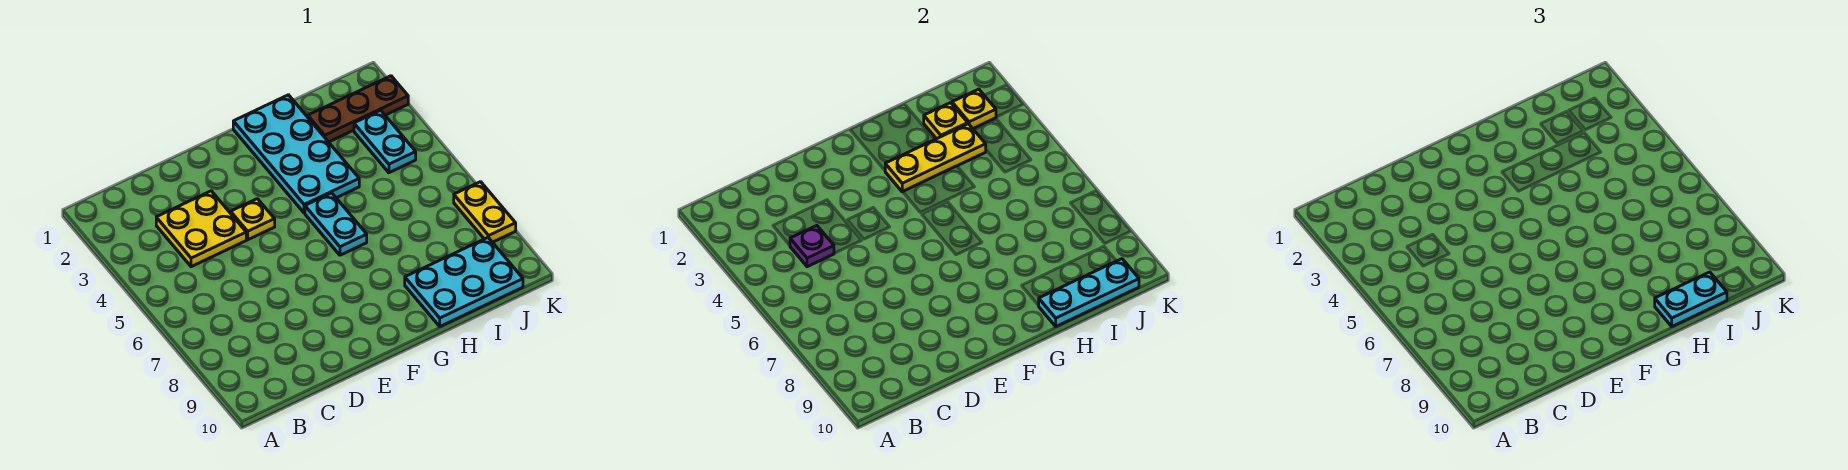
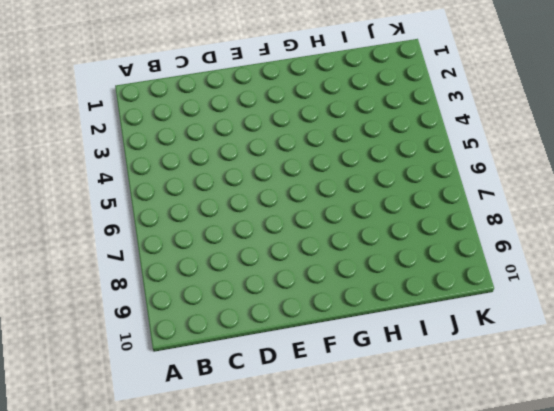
none -> yellow plate C3:D4 level 1
none -> yellow plate E4 level 1
none -> cyan plate G1:H4 level 1

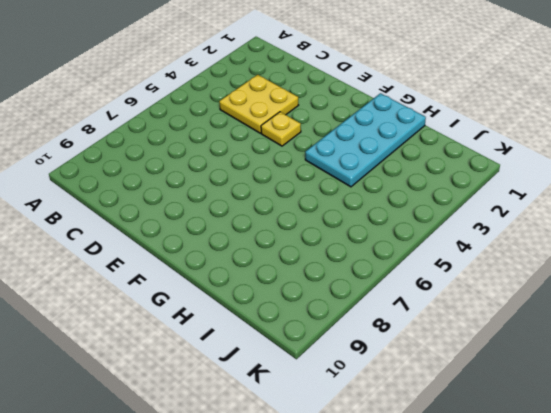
none -> cyan plate G5:G6 level 1
none -> cyan plate H9:J10 level 1
none -> brown plate I2:K2 level 1

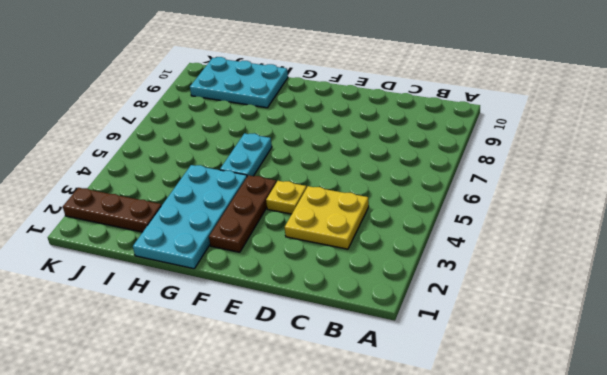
brown plate F2:F4 level 1 -> none
none -> cyan plate J3:J4 level 1
none -> yellow plate K7:K8 level 1
none -> purple plate C4 level 2

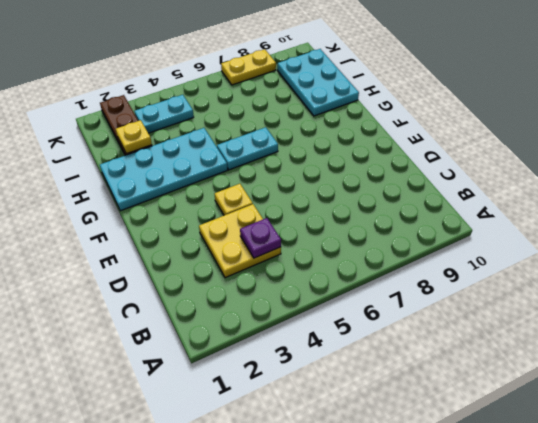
none -> yellow plate G3:I3 level 2
none -> cyan plate H10:J10 level 2
none -> yellow plate J2 level 2

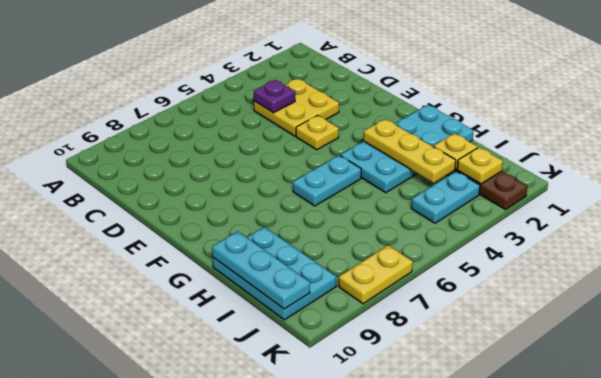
none -> cyan plate H10:I10 level 3

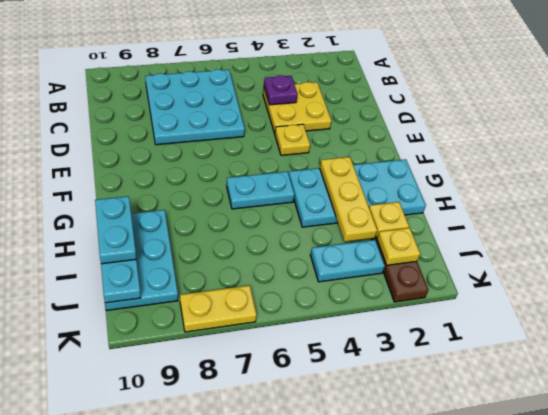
cyan plate B6:D8 level 1 -> none

